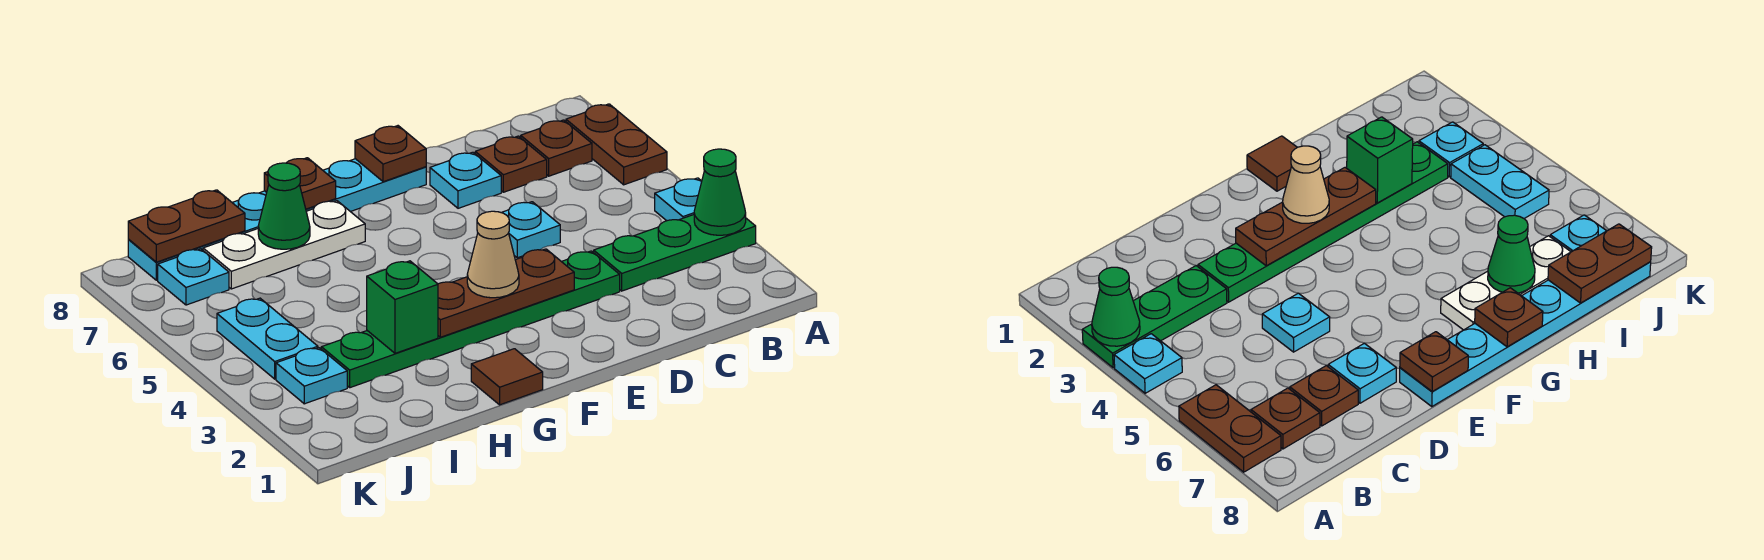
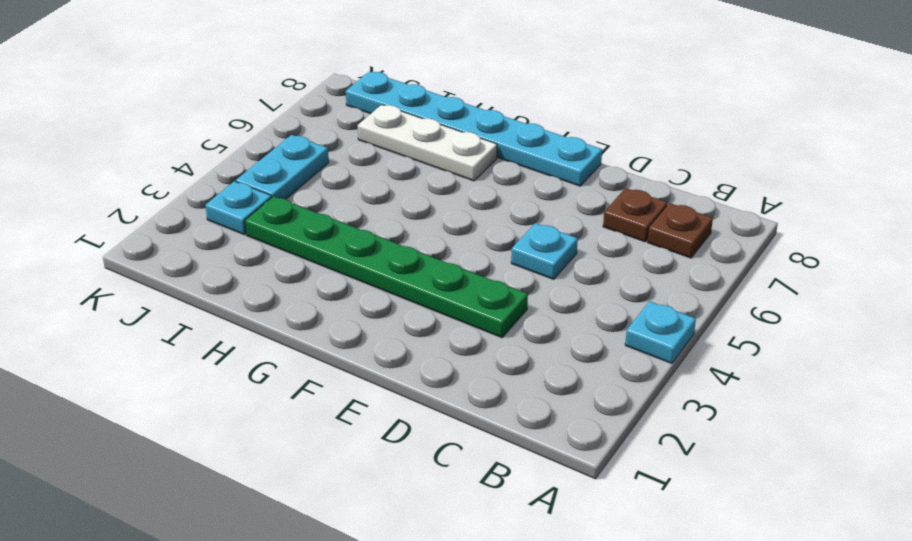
none -> green plate A3:C3 level 1
none -> brown plate A6:A7 level 1
none -> cyan plate D7 level 1

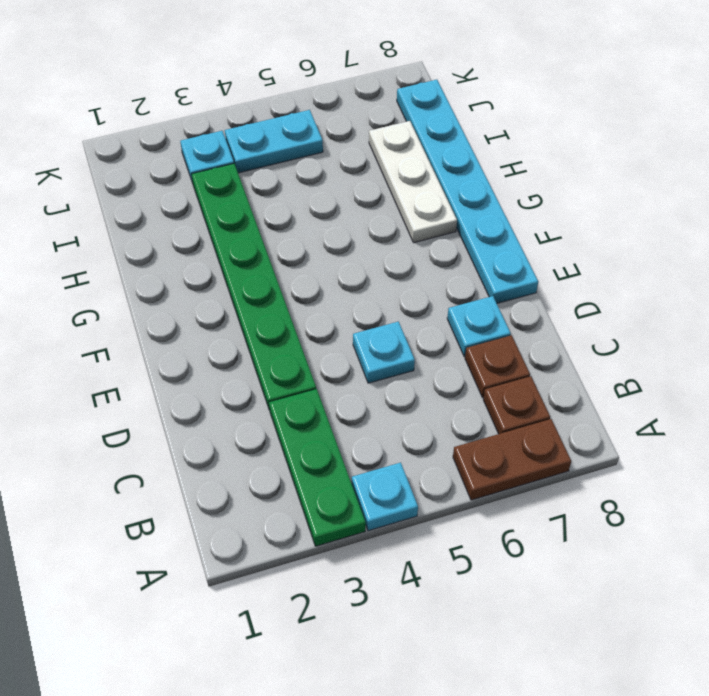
none -> brown tile G1 level 1
none -> cyan plate J7 level 1
none -> green cone A3 level 2

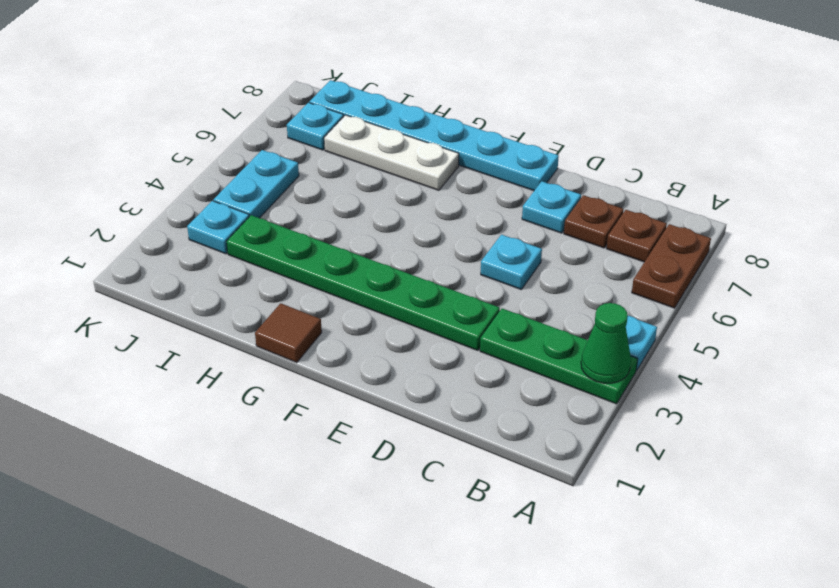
none -> brown plate E3:G3 level 2
none -> brown plate E8 level 2
none -> brown plate G8 level 2

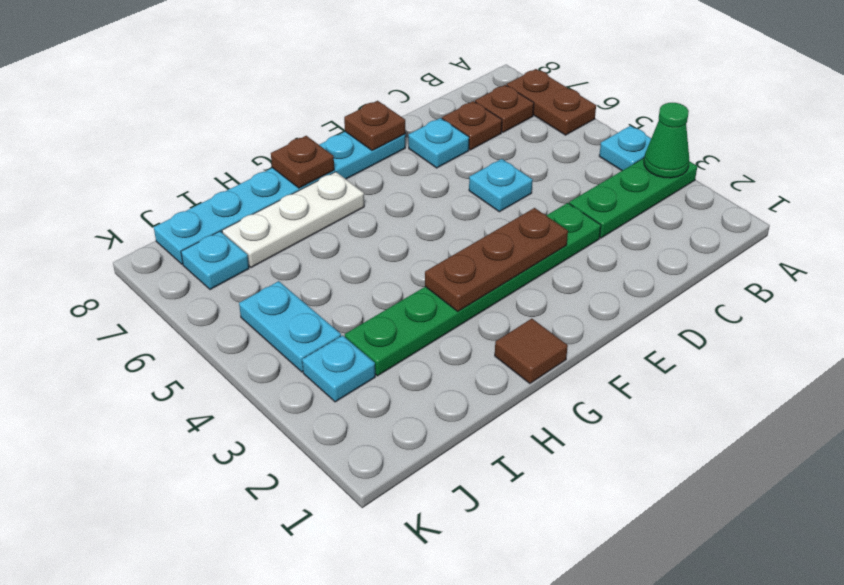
none -> green brick H3 level 2
none -> green cone H7 level 2
none -> brown plate I8:J8 level 2

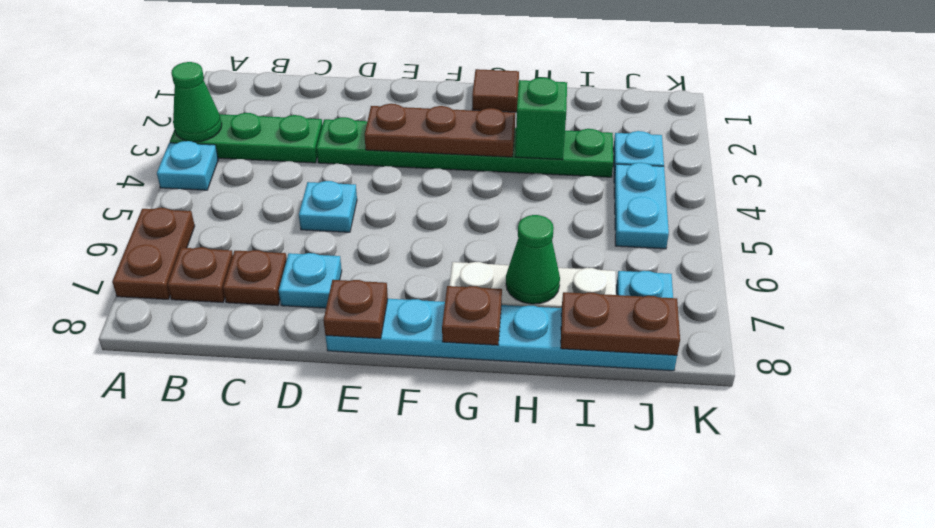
none -> tan cone F3 level 3

